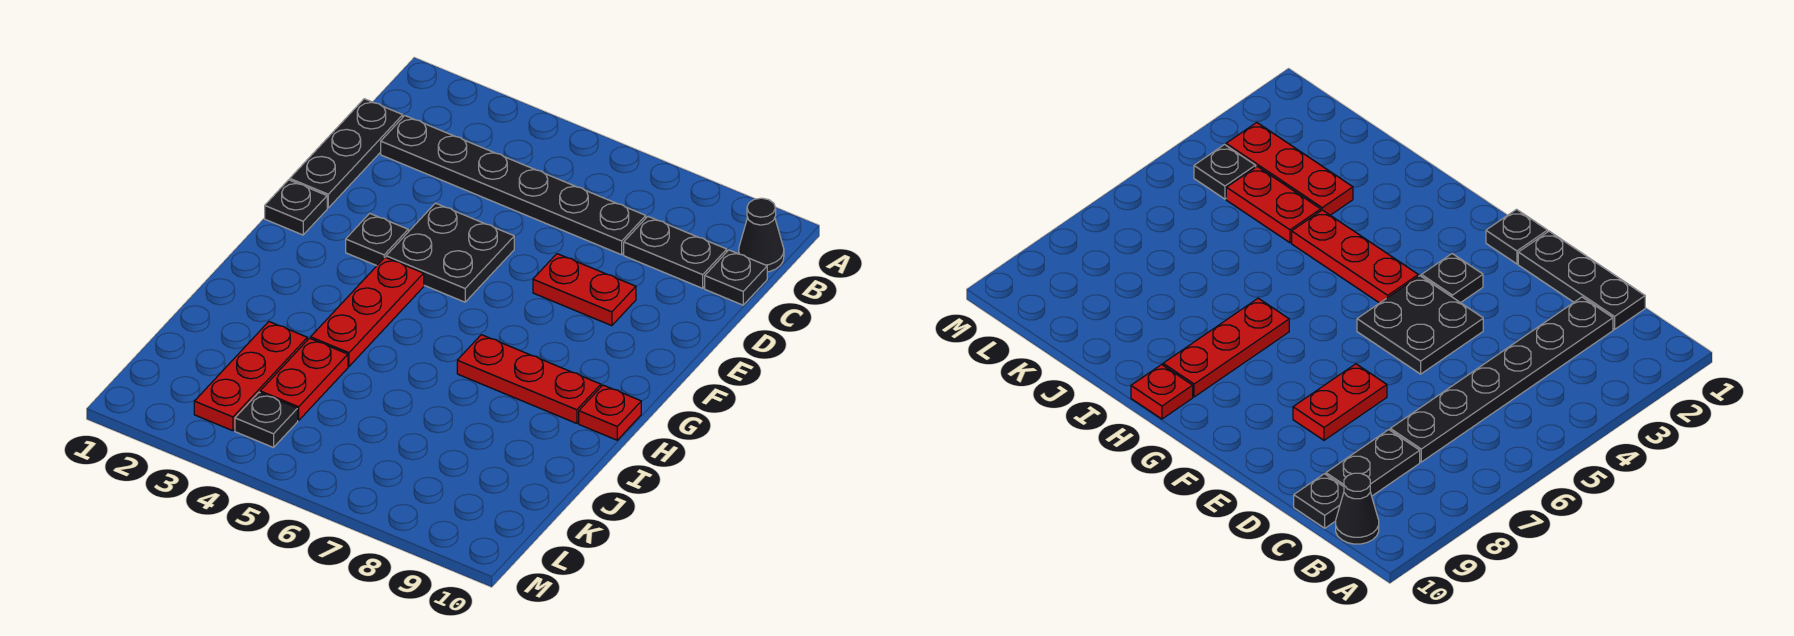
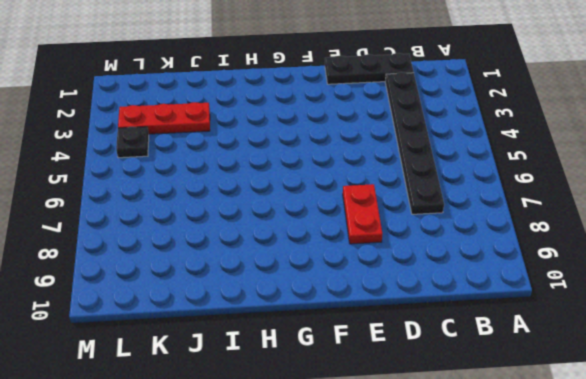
none -> black cone B10 level 1
none -> black plate C8:C9 level 1
none -> black plate C10 level 1

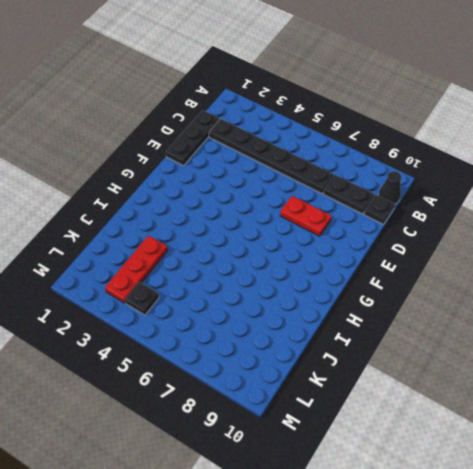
none -> black plate E4:F5 level 1
none -> black plate F1 level 1
none -> black plate F3 level 1

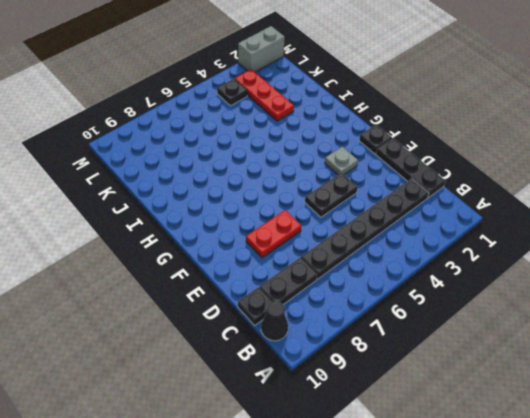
black plate E4:E5 level 1 -> black plate E4:F5 level 1
grey plate F3 level 1 -> black plate F3 level 1
grey brick M1:M2 level 1 -> none
none -> red plate G4:I4 level 1
none -> red plate H7:H9 level 1
none -> red plate H10 level 1

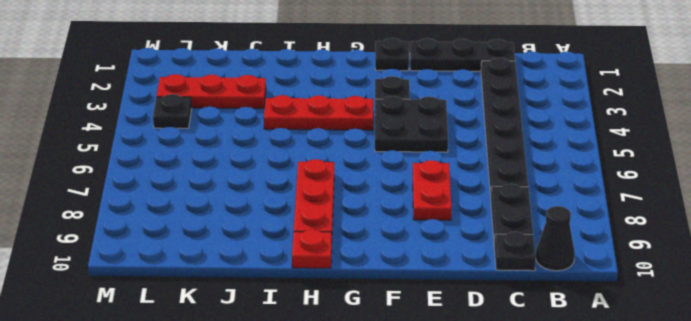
none -> red plate J4:K4 level 1

